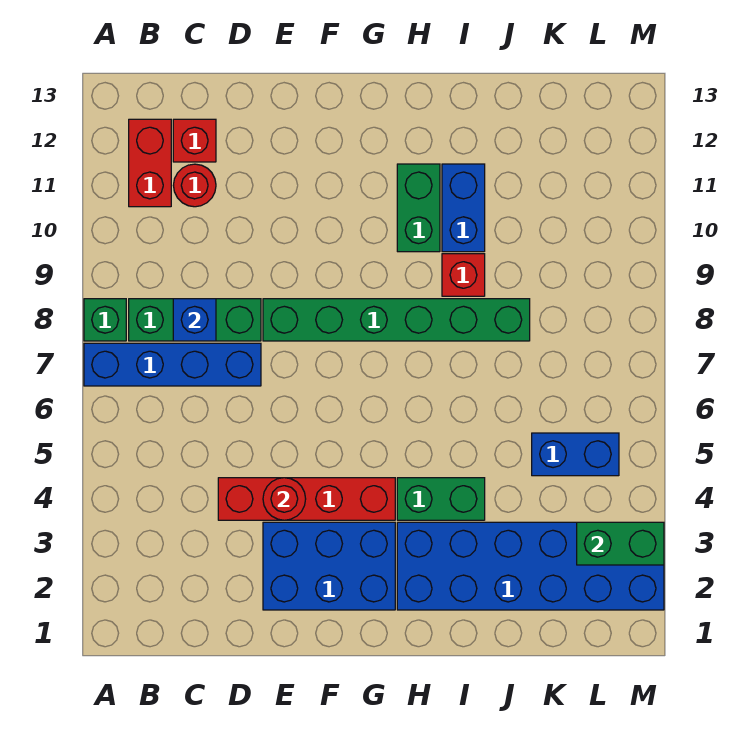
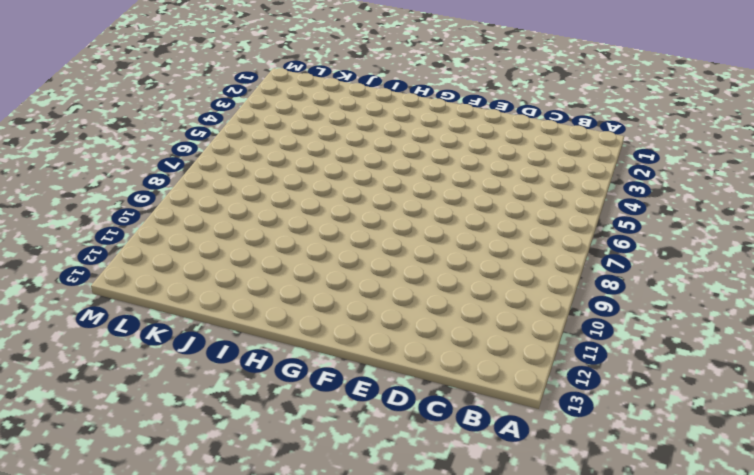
none -> blue brick A7:D7 level 1
none -> green brick A8 level 1
none -> green brick B8:D8 level 1

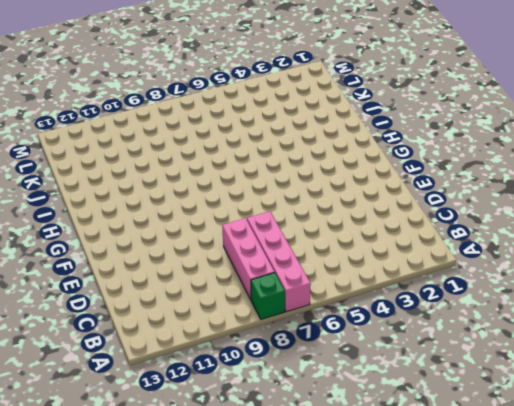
pink brick A7:D7 level 1 -> blue brick A7:D7 level 1
pink brick B8:D8 level 1 -> green brick B8:D8 level 1
none -> red brick B11:B12 level 1
none -> red round brick C11 level 1
none -> red brick C12 level 1

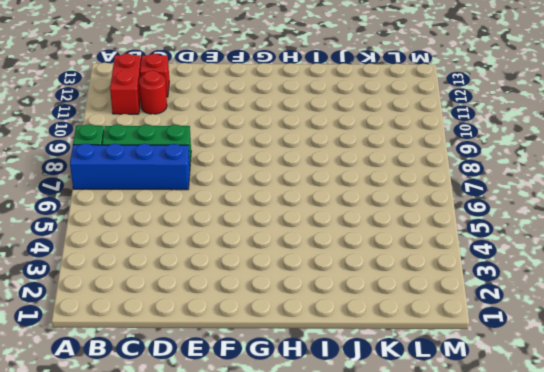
none -> red brick D4:G4 level 1
none -> blue brick E2:G3 level 1
none -> green brick E8:J8 level 1

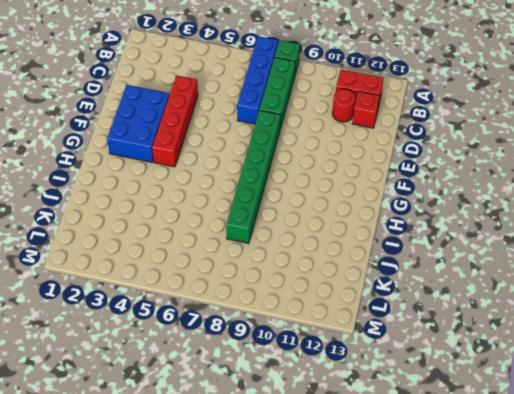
none -> blue brick H2:M3 level 1
none -> green brick H4:I4 level 1
none -> green brick H10:H11 level 1

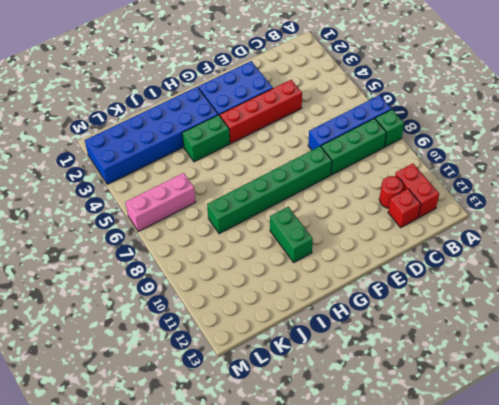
pink brick K6:M6 level 1 -> none
none -> red brick I9 level 1
none -> blue brick I10:I11 level 1
none -> blue brick K5:L5 level 1

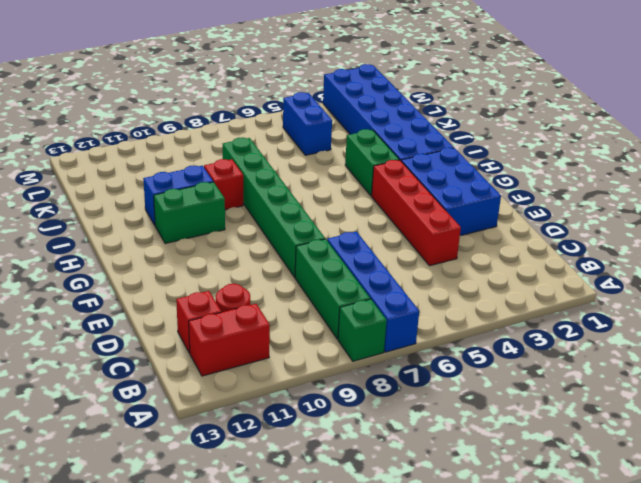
none -> blue brick C8 level 2
none -> red round brick E4 level 2
none -> green brick L3:M3 level 2

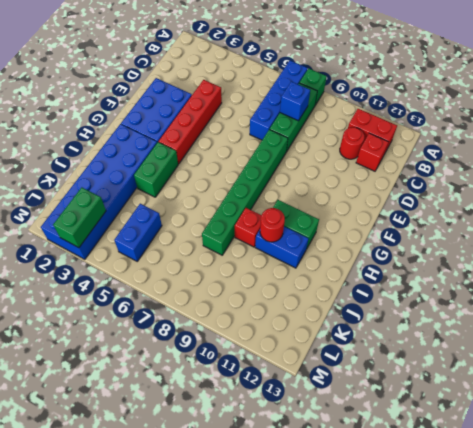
red round brick I10 level 2 -> red round brick E4 level 2

